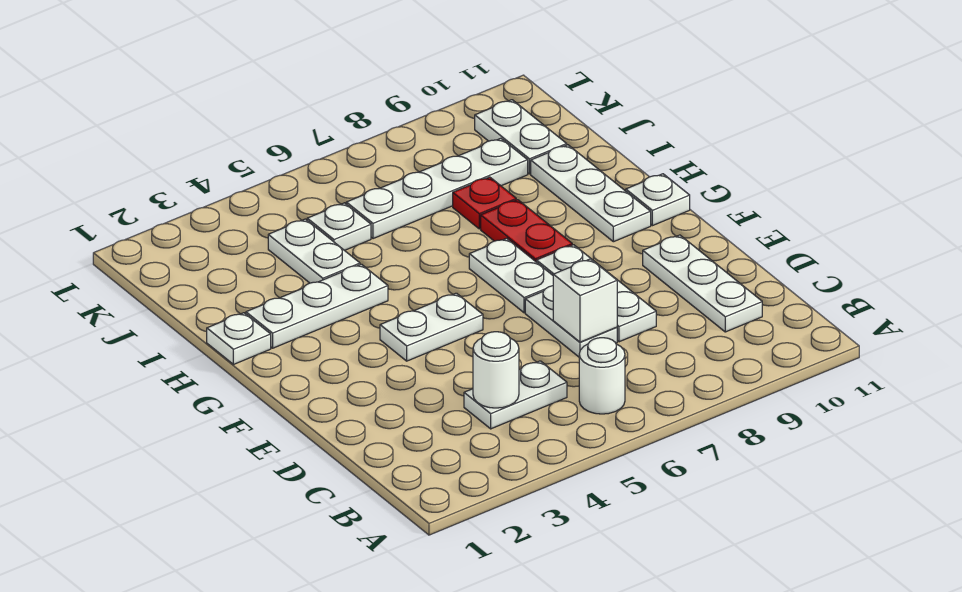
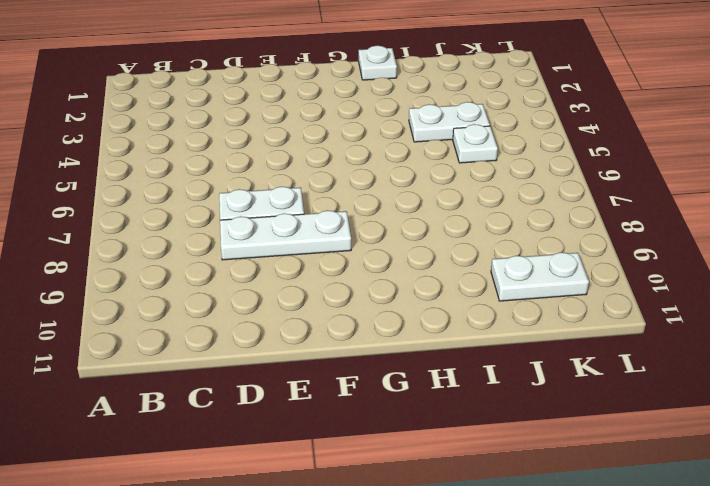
none -> white round brick B6 level 1
none -> white plate C4:C5 level 1
none -> white plate C10:E10 level 1

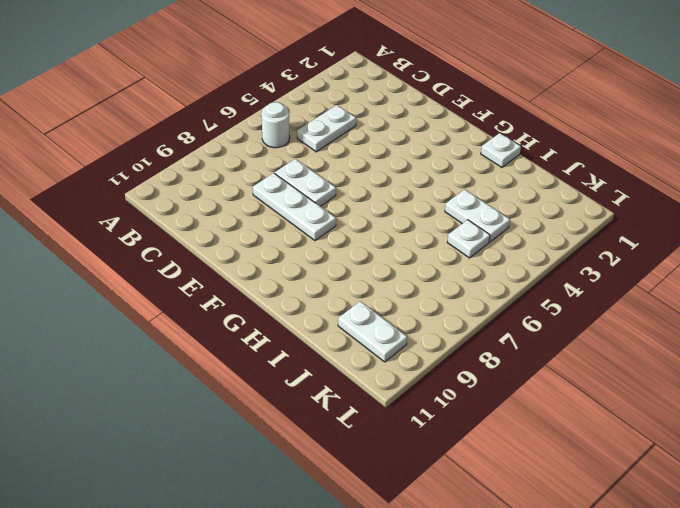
none -> white plate C10:E10 level 1
none -> white plate F4:F5 level 1
none -> white plate F7:G7 level 1

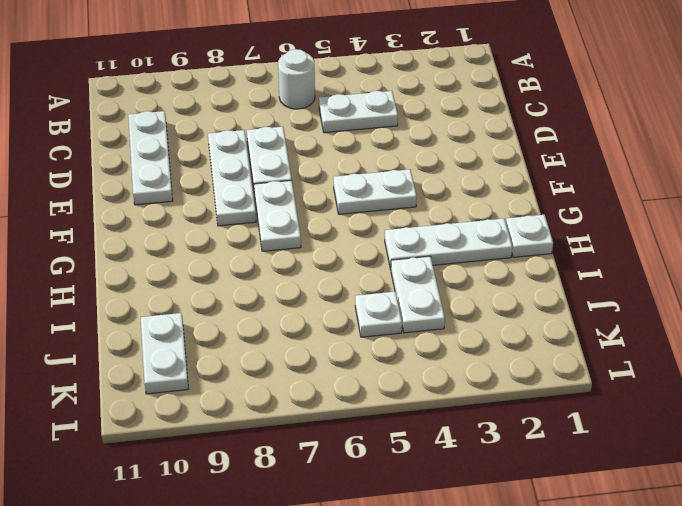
none -> red plate G8:H8 level 1
none -> white plate G10:I10 level 1
none -> white plate G11 level 1

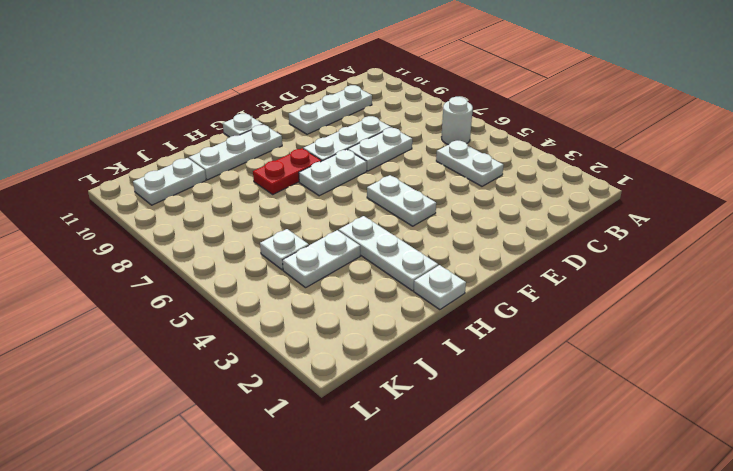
none -> red plate I8 level 1
none -> white plate J6:J9 level 1
none -> white round brick C4 level 2

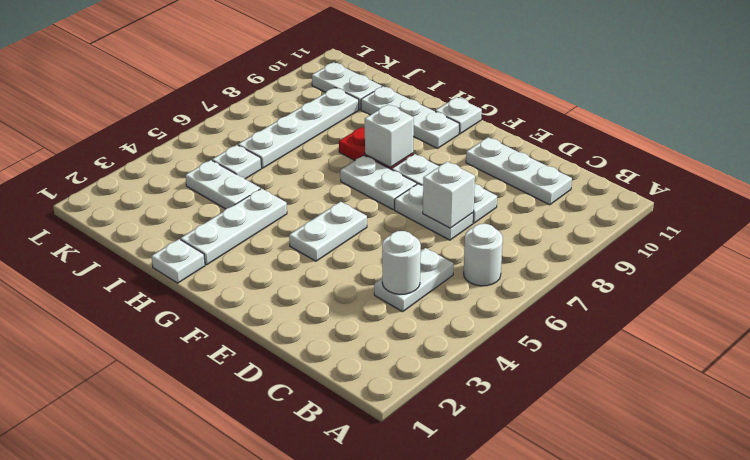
white brick G8 level 2 -> none
none -> red plate I8 level 1

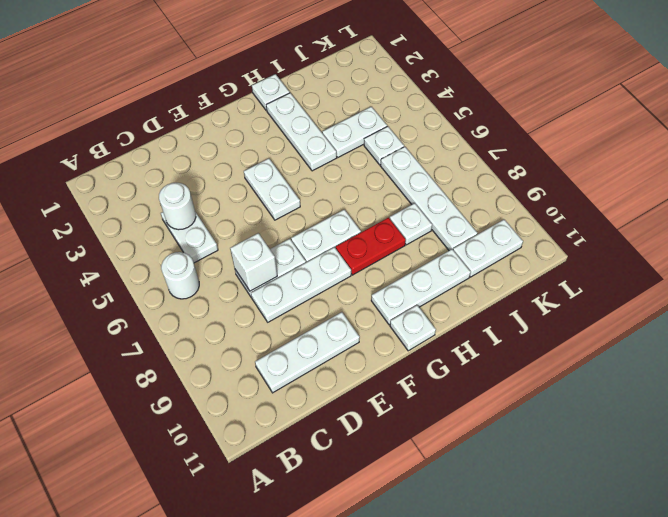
white plate I8 level 1 -> red plate I8 level 1

